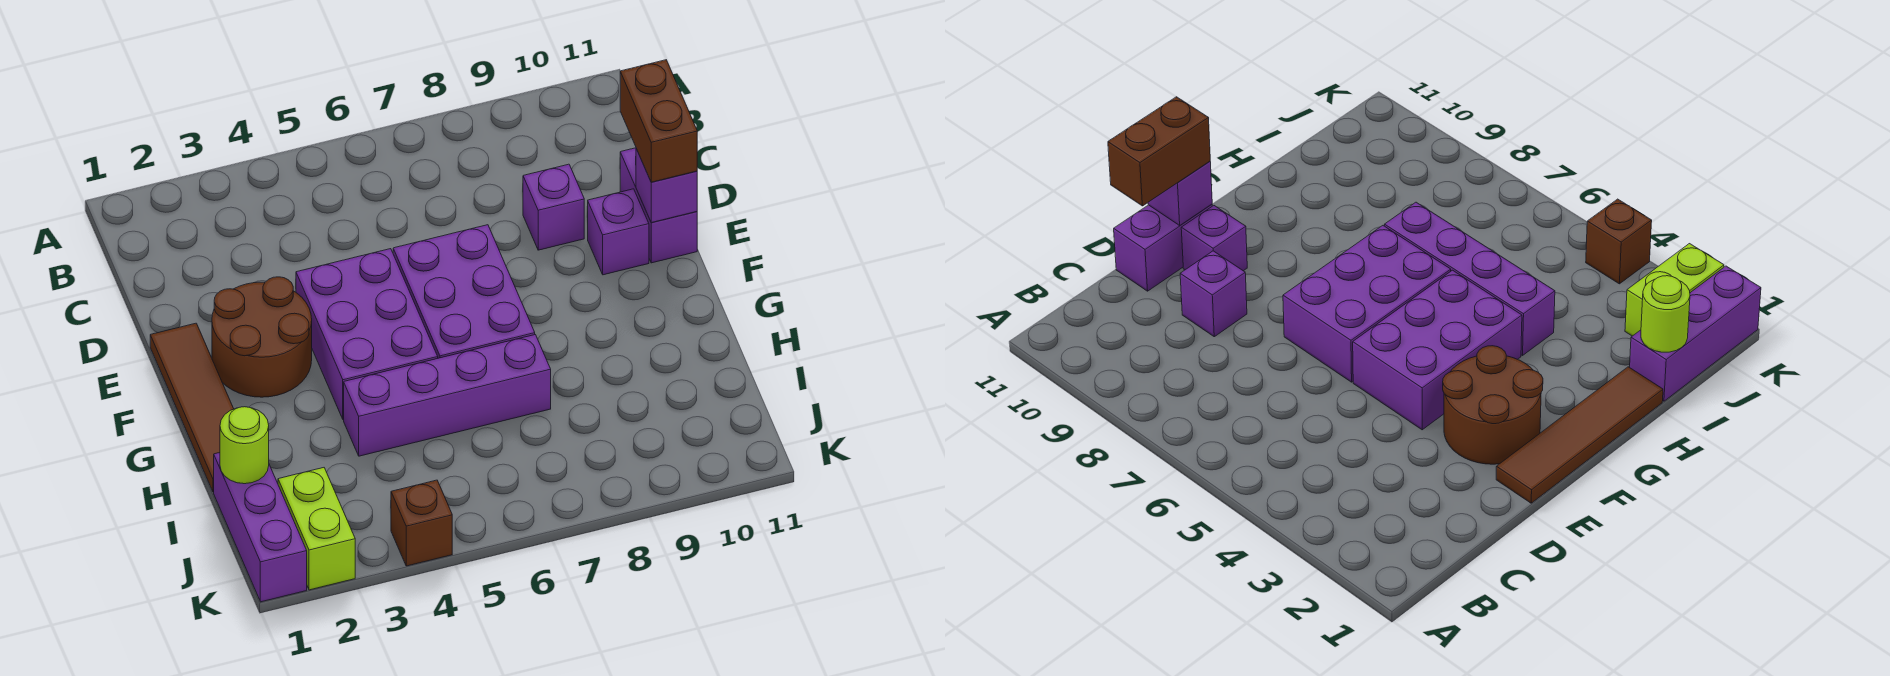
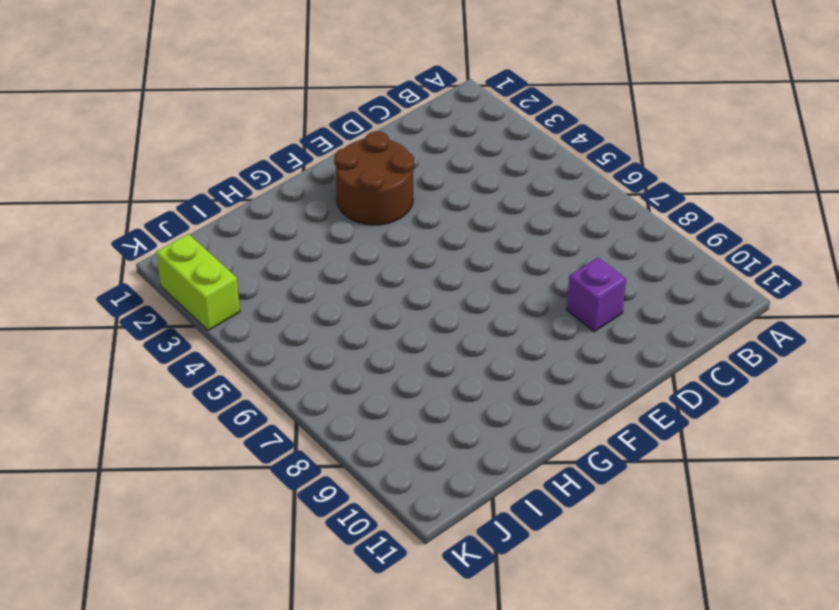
lime brick K2:K3 level 1 -> lime brick J2:K2 level 1
none -> purple brick D11:E11 level 1
none -> brown tile E1:H1 level 1
none -> purple brick E4:G5 level 1

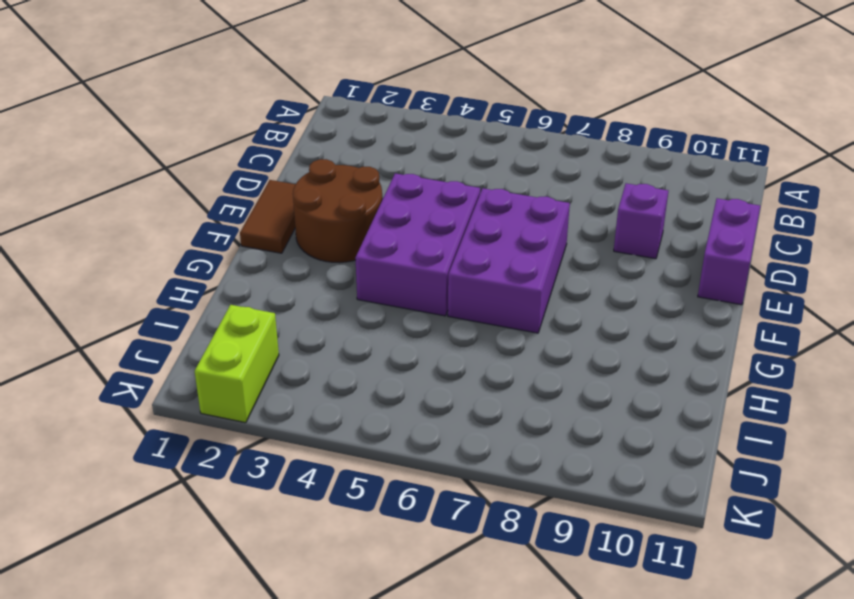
brown tile E1:F1 level 1 -> brown tile E1:H1 level 1
none -> purple brick E10 level 1
none -> purple brick H4:H7 level 1
none -> purple brick I1:K1 level 1

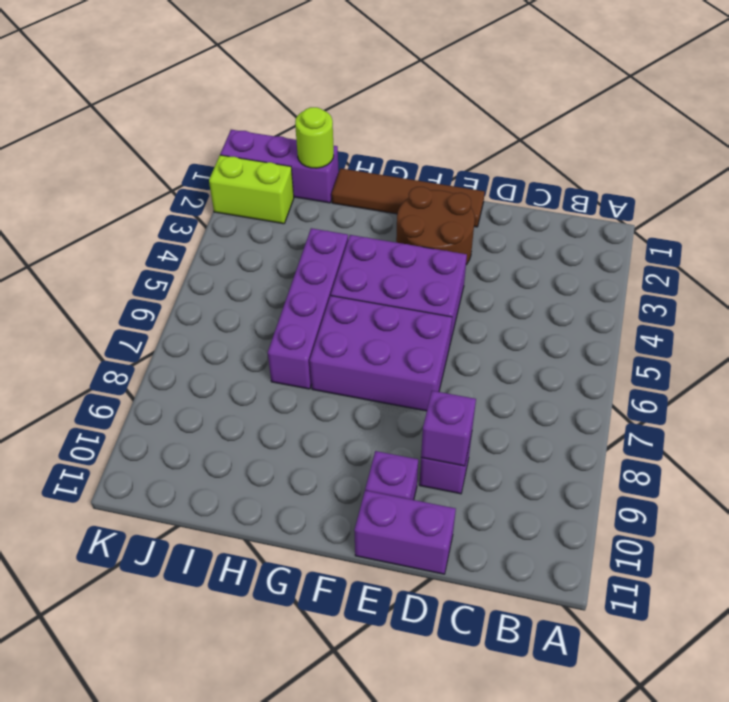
purple brick D9 level 2 -> purple brick E11 level 2
none -> brown brick K4 level 1
none -> brown brick D11:E11 level 3

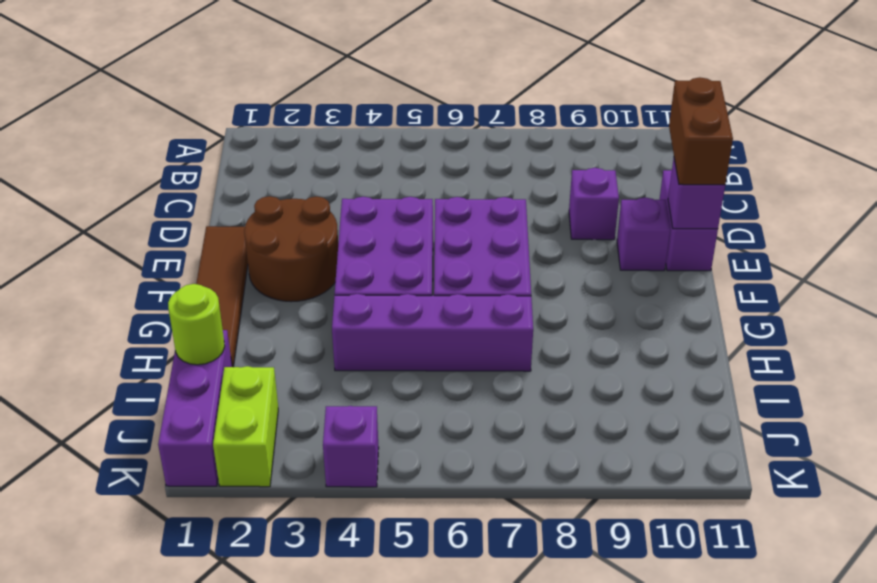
purple brick K4 level 1 -> brown brick K4 level 1

